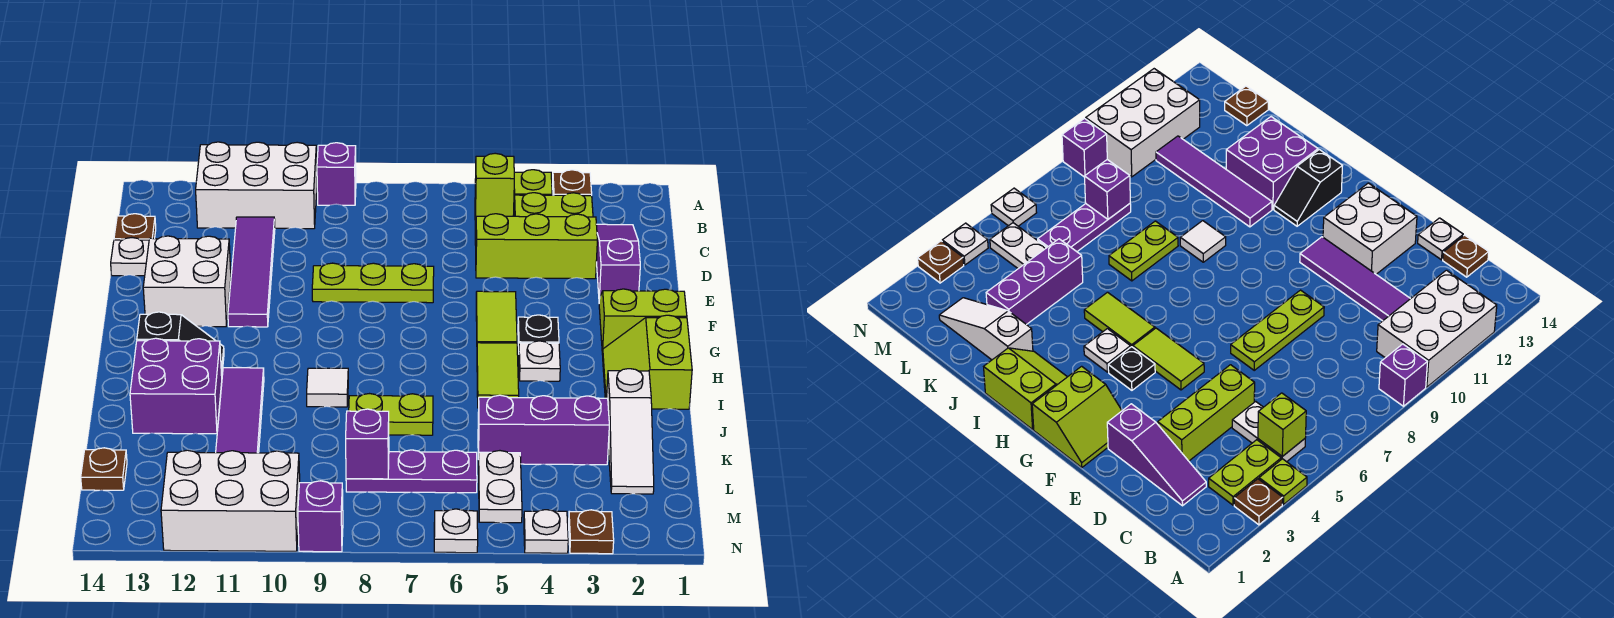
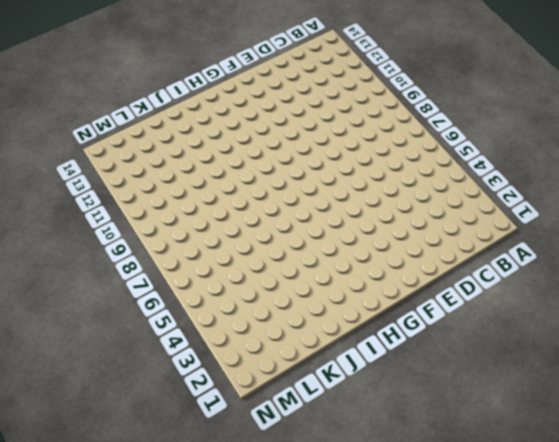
none -> brown plate A3 level 1
none -> lime plate A4 level 1
none -> purple brick A9 level 1
none -> white brick A10:B12 level 1

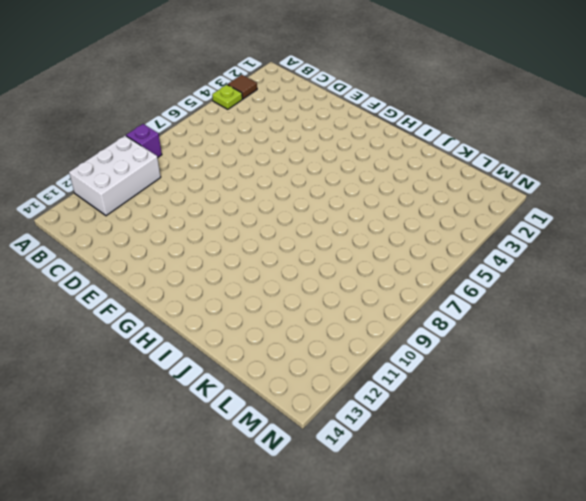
brown tile A3 level 1 -> brown plate A3 level 1
none -> lime plate B3:B4 level 1
none -> white plate B5:C5 level 1
none -> purple slope C2:E2 level 1 top E
none -> purple tile C11:F11 level 1

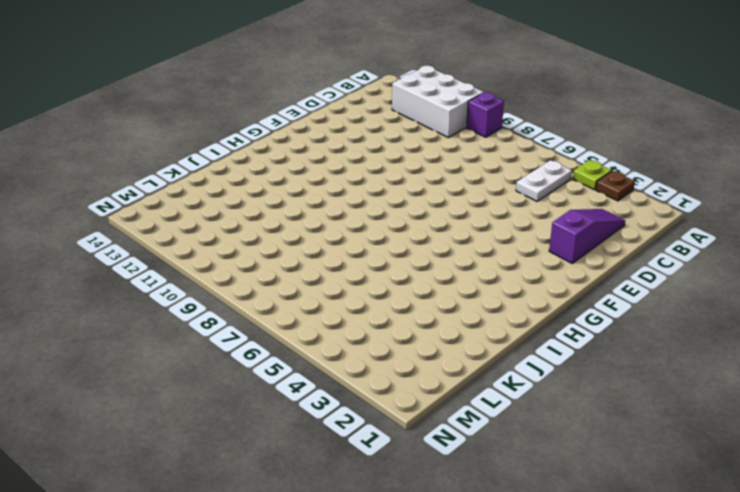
none -> lime plate B3:B4 level 1
none -> purple tile C11:F11 level 1
none -> brown plate C14 level 1
none -> lime brick D3:D5 level 1

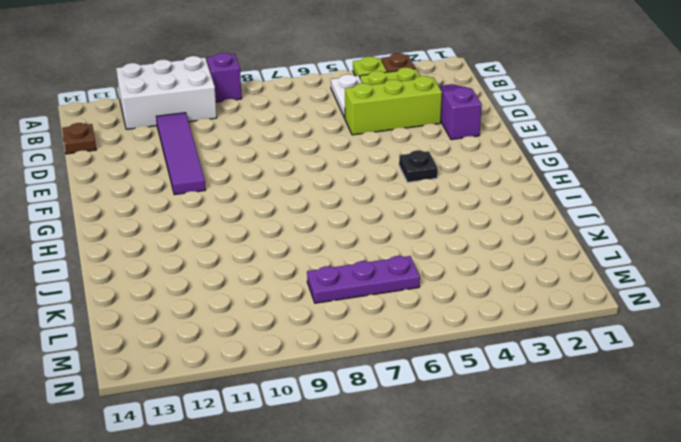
none -> white plate D14 level 1
none -> lime plate E7:E9 level 1
none -> white brick E12:F13 level 1
none -> lime slope F1:G2 level 1 top G

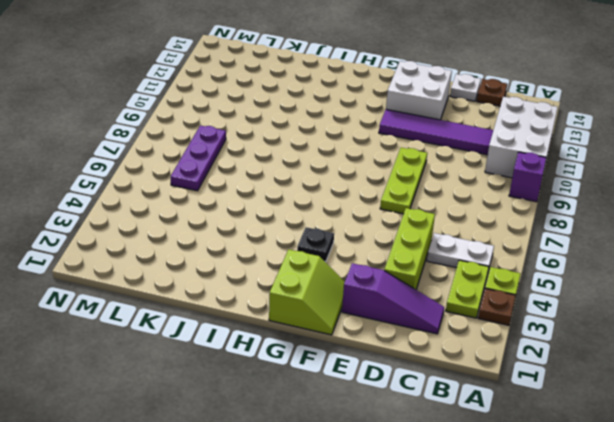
none -> lime tile F5:G5 level 1
none -> lime slope H1:I2 level 1 top 1
none -> white plate H4 level 1
none -> lime tile H5:I5 level 1

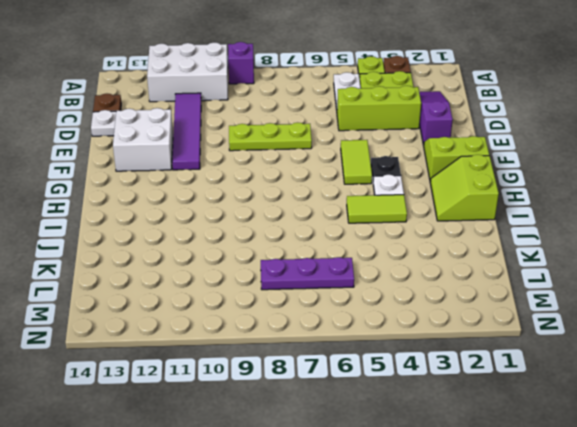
lime tile I4:I5 level 1 -> lime tile H5:I5 level 1
none -> black slope H12:H13 level 1 top 13
none -> white tile I9 level 1
none -> purple tile I11:L11 level 1
none -> purple brick I12:J13 level 1

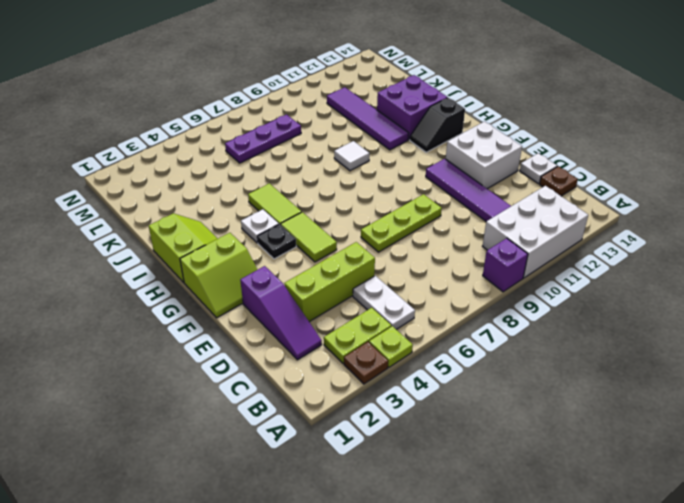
none -> white slope J2:L2 level 1 top J
none -> lime plate J7:J8 level 1
none -> purple brick K3:K5 level 1
none -> white plate L5:M5 level 1

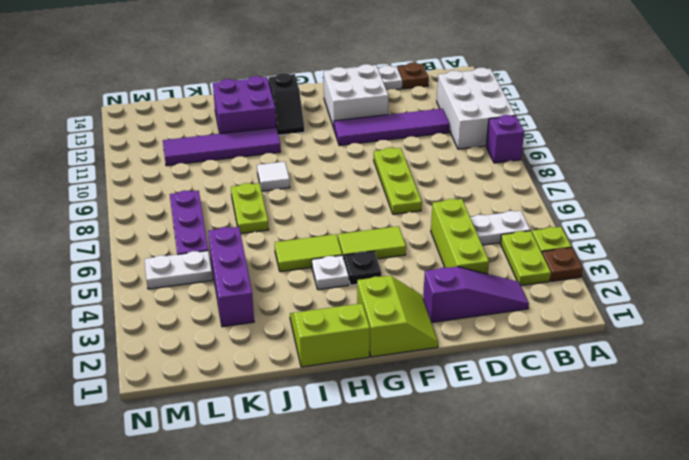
none -> white slope J2:L2 level 1 top J
none -> brown plate L14 level 1
none -> white brick M10:N12 level 1
none -> brown plate N3 level 1

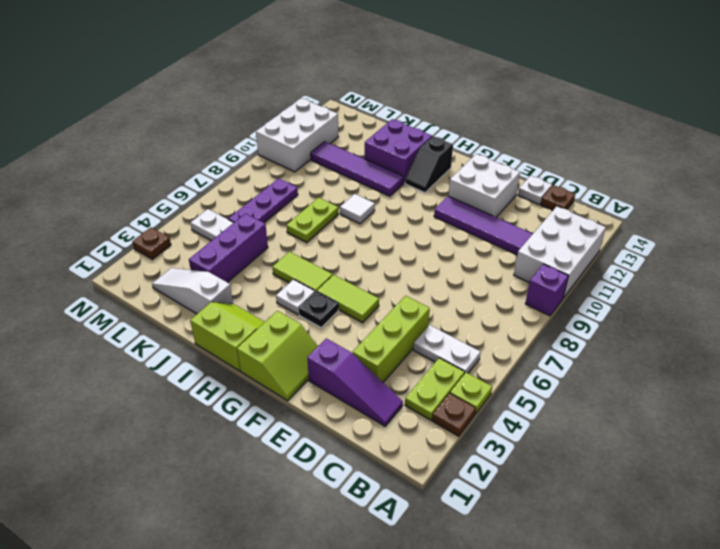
none -> lime plate E7:E9 level 1
none -> brown plate L14 level 1
none -> white plate N4 level 1
none -> white plate N6 level 1

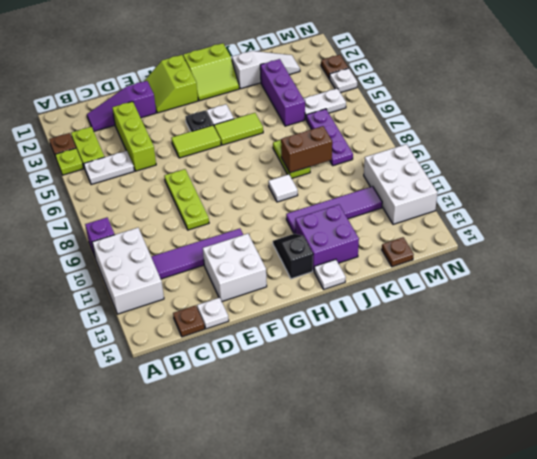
white plate I14 level 1 -> white plate N6 level 1
brown brick J8:K8 level 2 -> none
none -> purple brick N9 level 1
none -> lime brick B5 level 2
none -> purple brick L8 level 2

